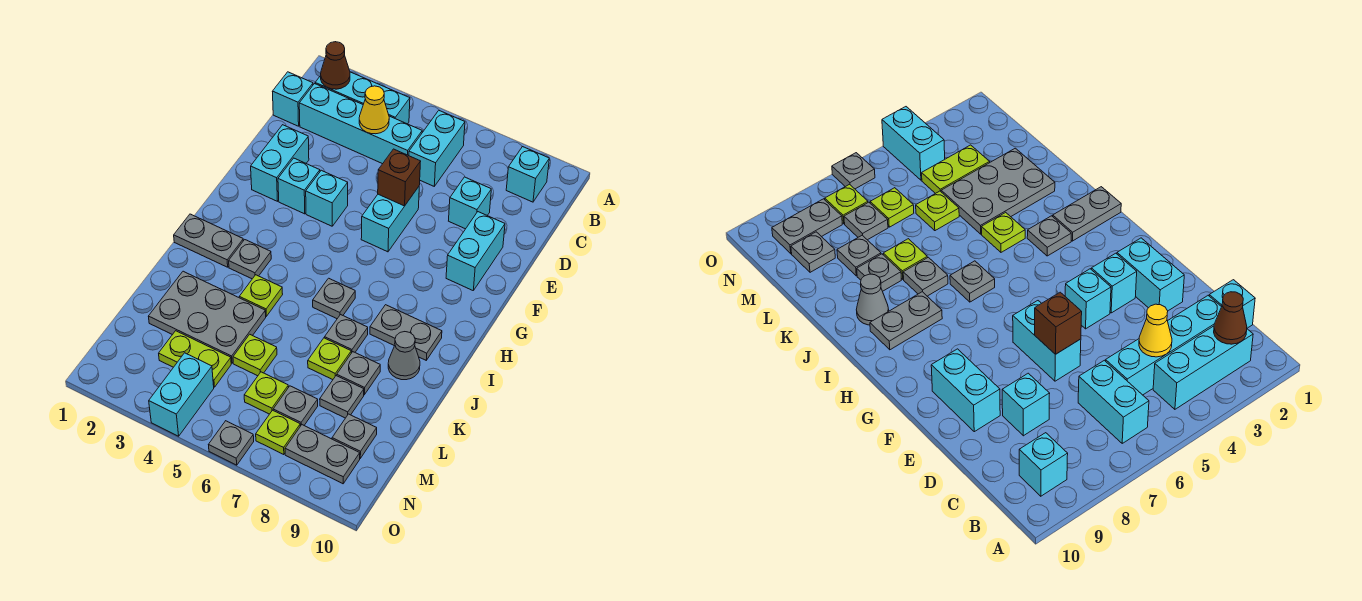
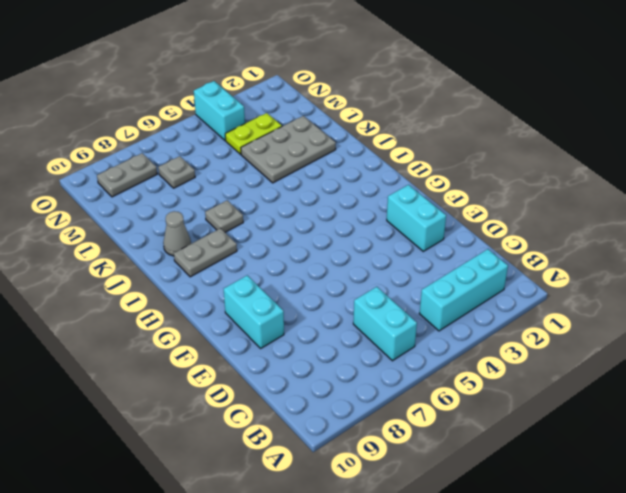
none -> cyan brick B9 level 1
none -> cyan brick C1 level 1
none -> cyan brick C2:C5 level 1
none -> cyan brick D8 level 1

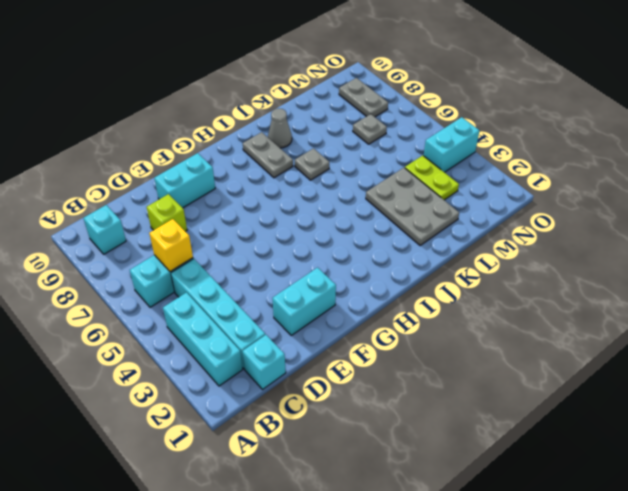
yellow brick C6 level 2 -> none
lime brick D8 level 1 -> cyan brick D8 level 1
none -> cyan brick E6:F6 level 1
none -> cyan brick F3 level 1
none -> cyan brick F4 level 1
none -> grey plate I1:I2 level 1

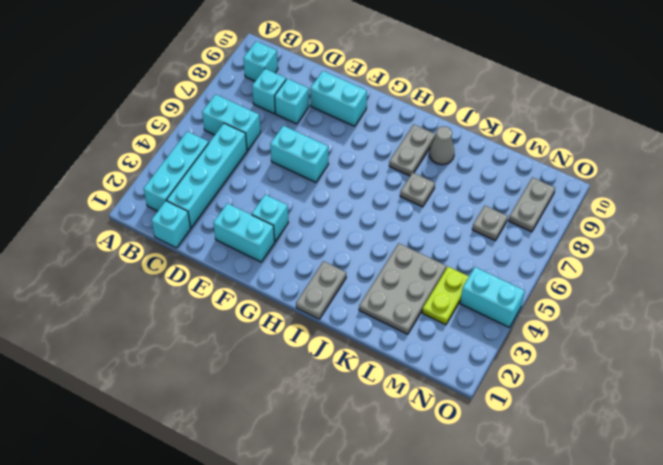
cyan brick C8 level 1 -> cyan brick F4 level 1
none -> grey plate I3 level 1
none -> grey plate I6 level 1
none -> lime plate J4 level 1
none -> lime plate K7 level 1

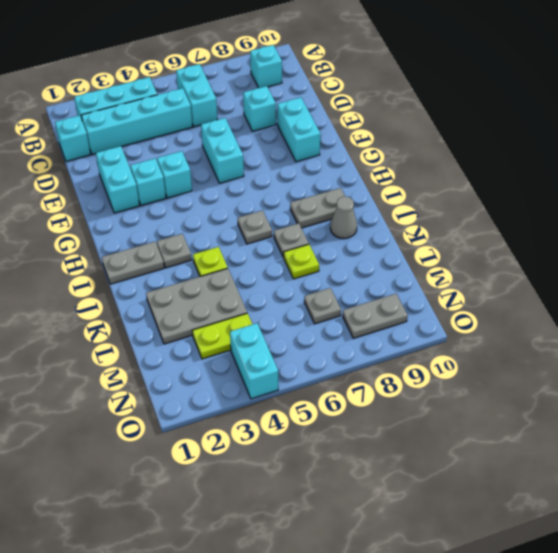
none -> grey plate K8 level 1
none -> lime plate L5 level 1
none -> grey plate L8 level 1
none -> lime plate M6 level 1

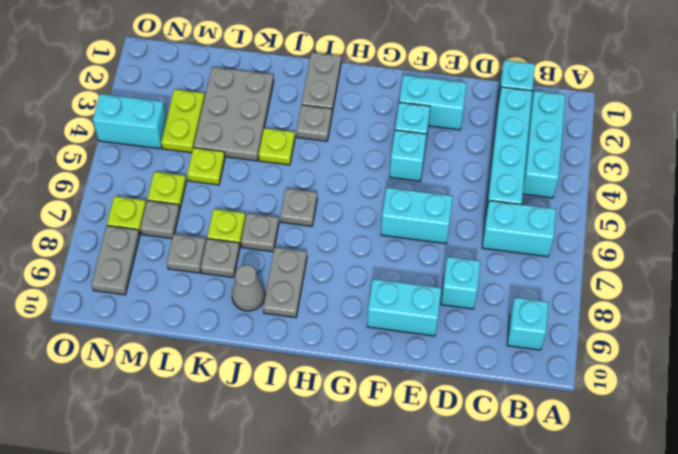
none -> grey plate M9 level 1
none -> grey plate O6 level 1
none -> brown cone B2 level 2
none -> yellow cone C4 level 2

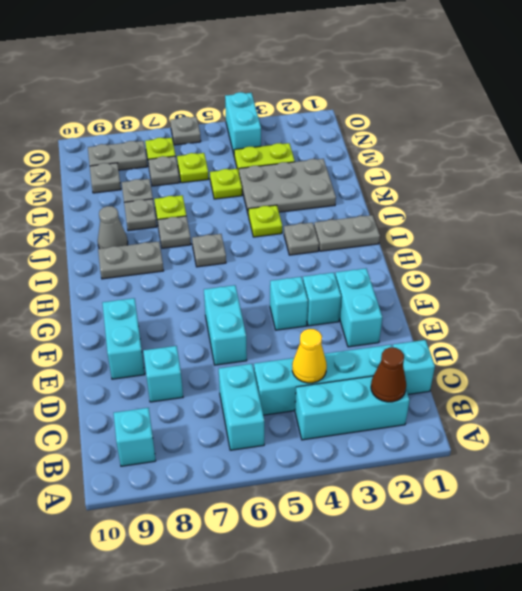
none -> brown brick E6 level 2

